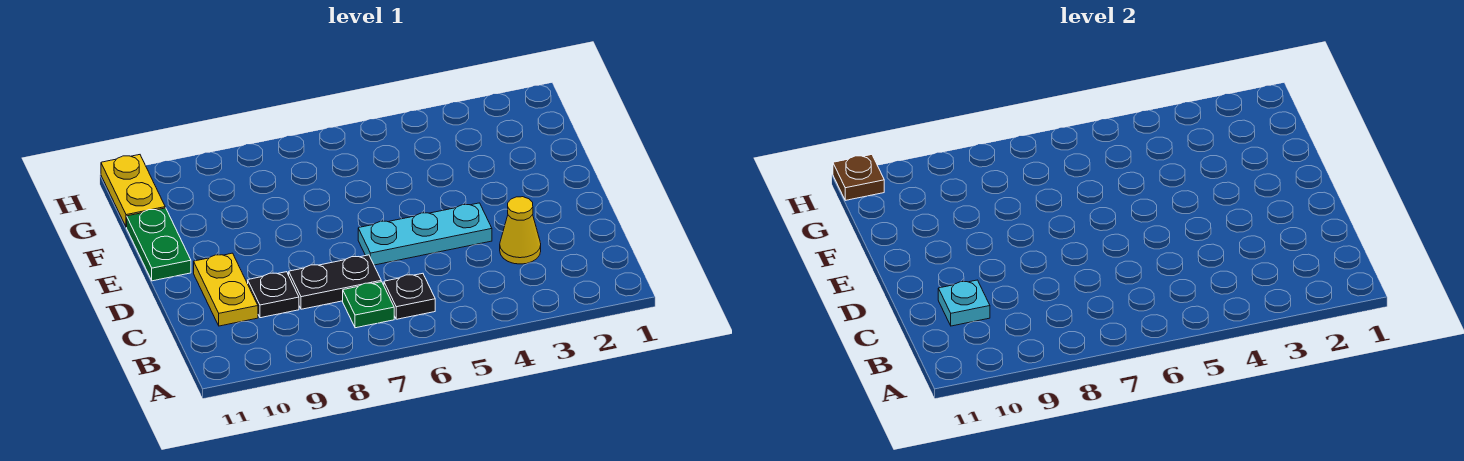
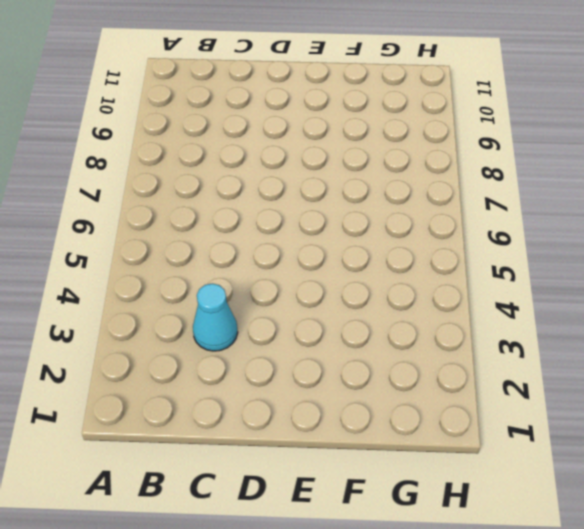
cyan cone C3 level 1 -> yellow cone C3 level 1
none -> black plate B6 level 1
none -> green plate B7 level 1

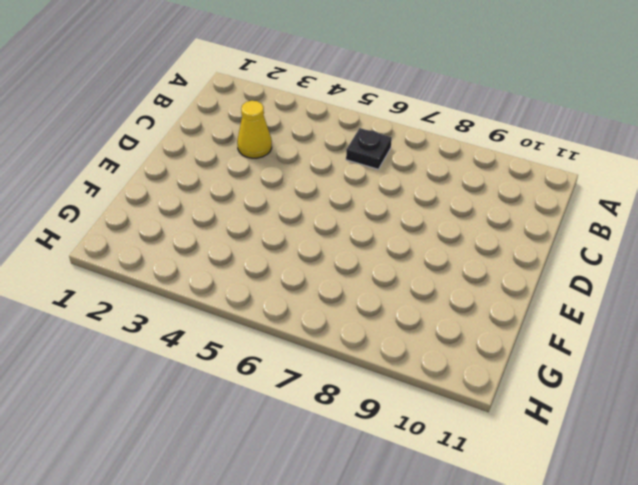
none -> green plate B7 level 1
none -> black plate C7:C8 level 1

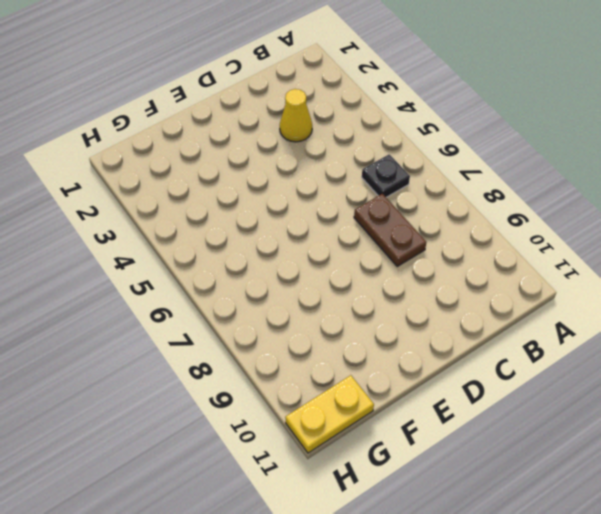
brown plate C7:C8 level 1 -> black plate C7:C8 level 1
none -> green plate B7 level 1
none -> black plate C9 level 1

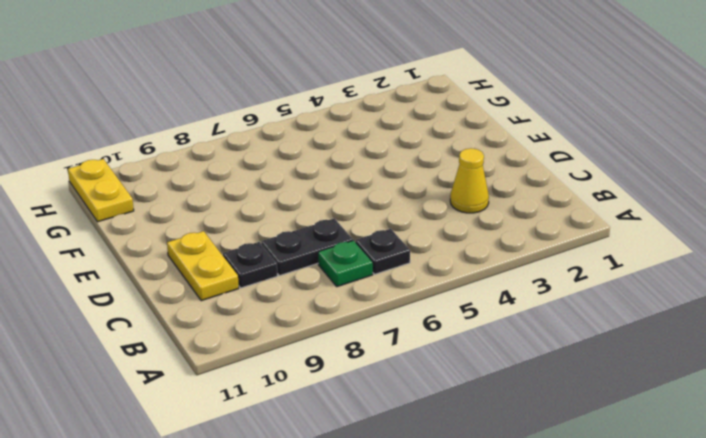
none -> cyan plate D4:D6 level 1
none -> green plate E11:F11 level 1

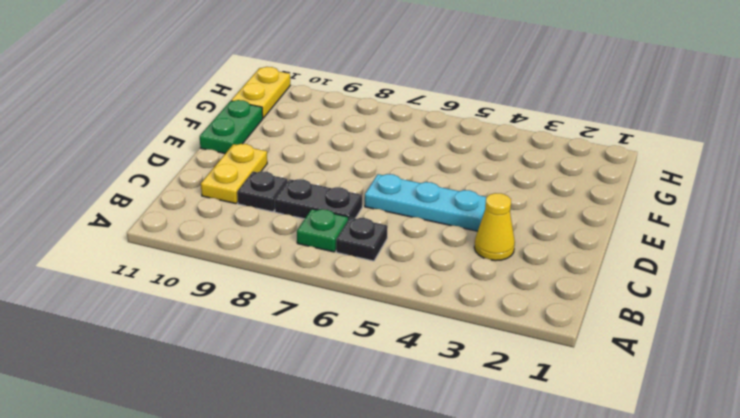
none -> cyan plate C10 level 2
none -> brown plate H11 level 2

